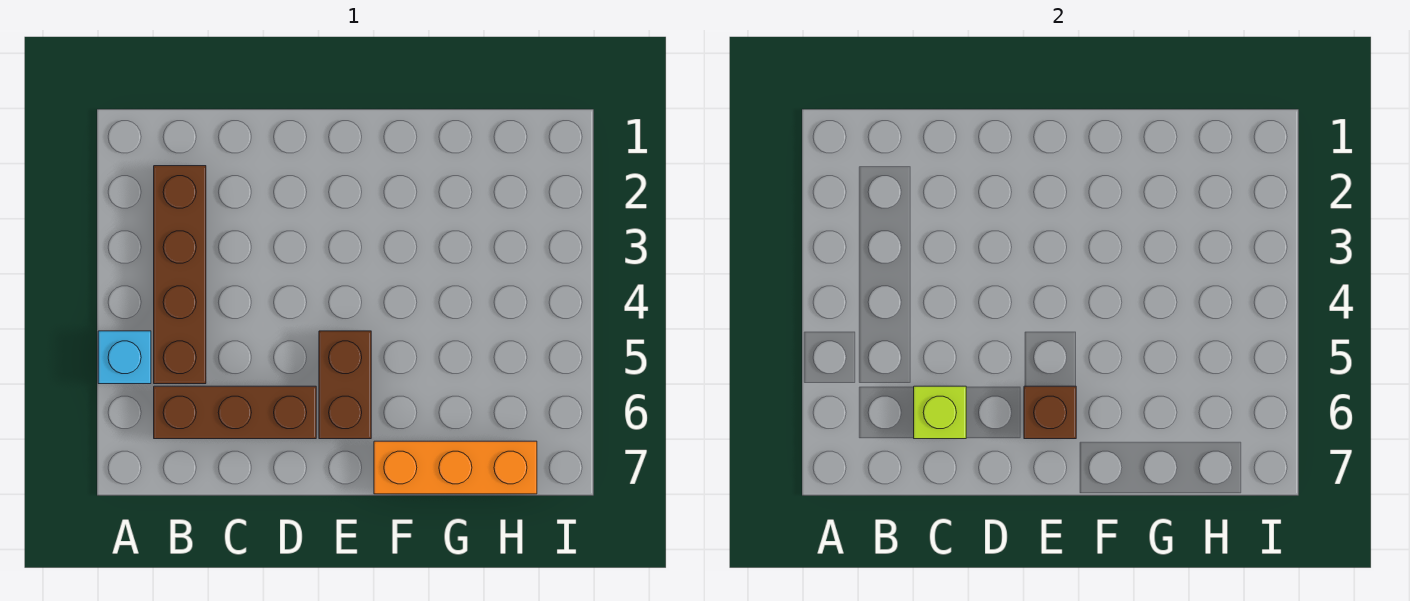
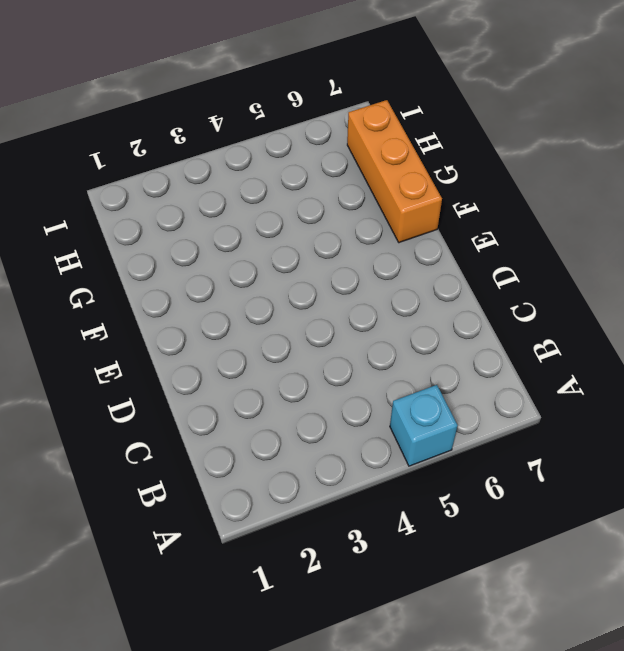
none -> brown brick B2:B5 level 1
none -> brown brick B6:D6 level 1

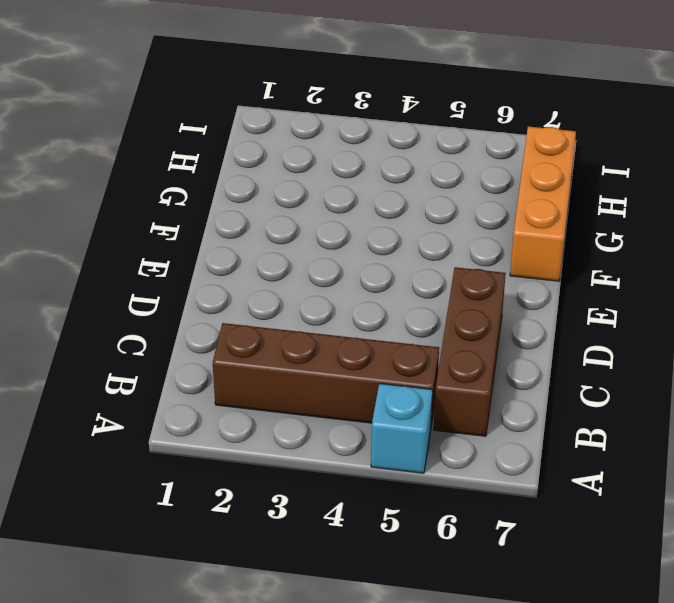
none -> brown brick E5:E6 level 1
none -> lime brick C6 level 2

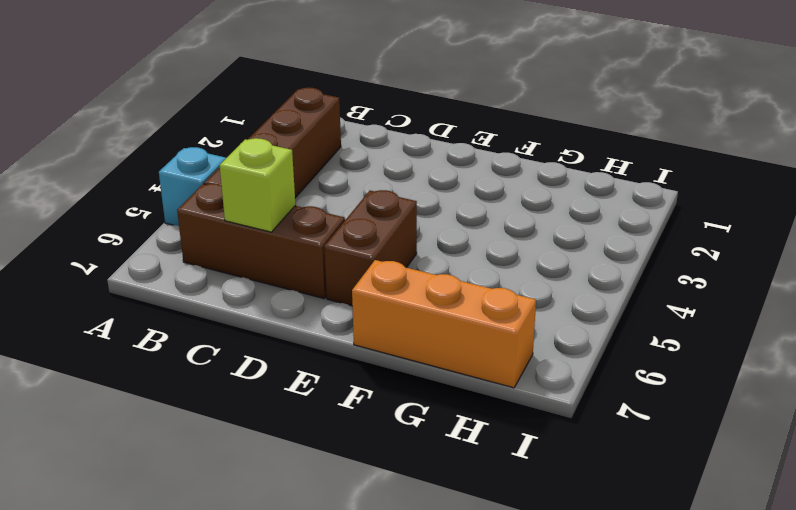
none -> brown brick E6 level 2

